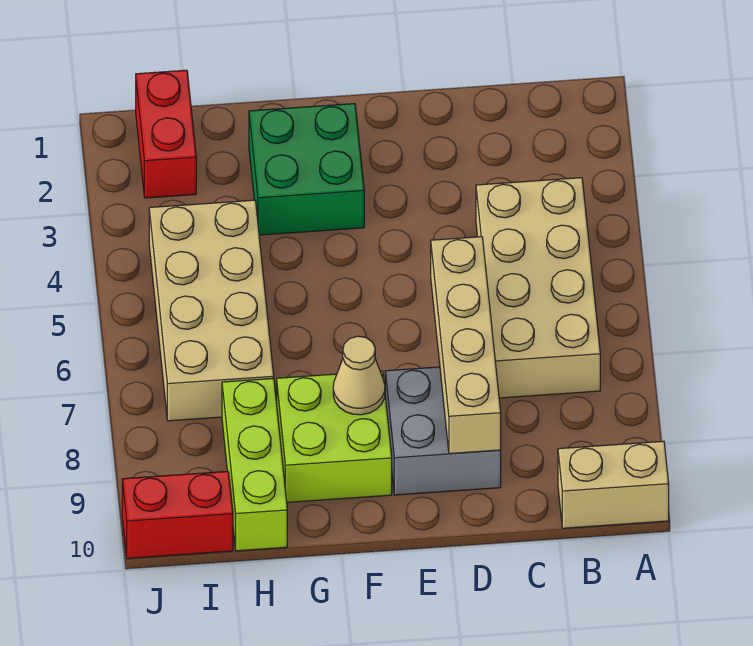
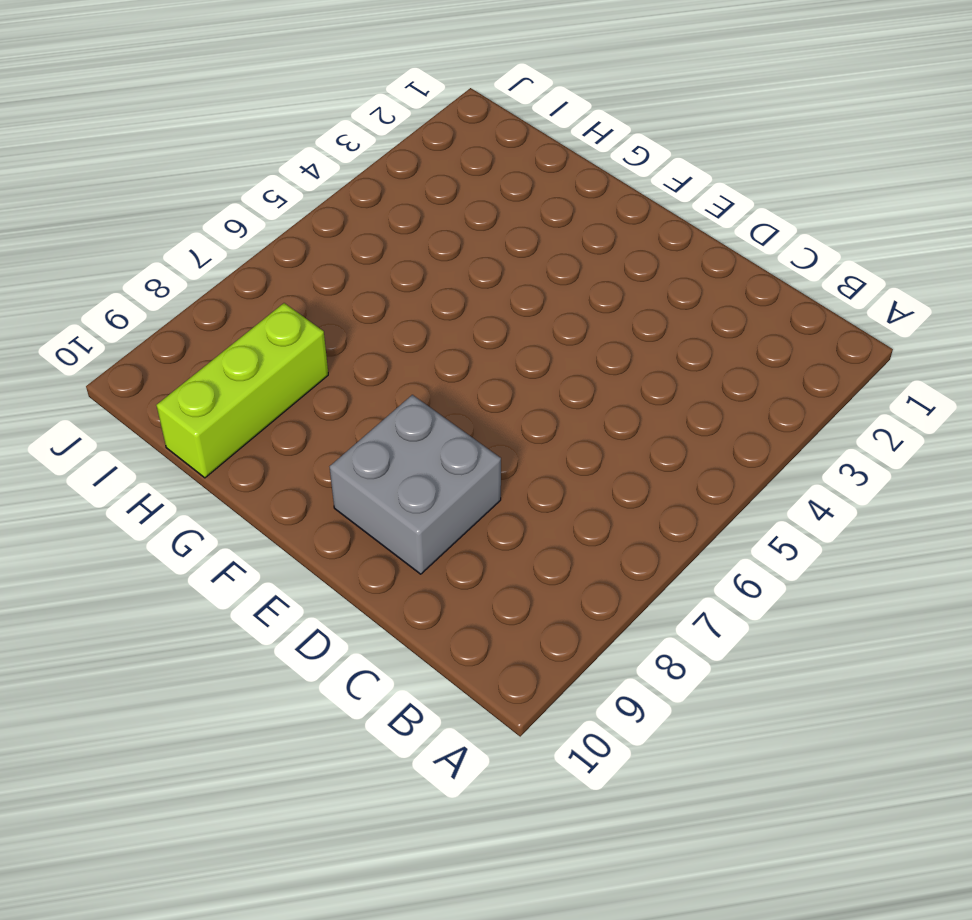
none -> tan brick A10:B10 level 1
none -> tan brick B4:C7 level 1

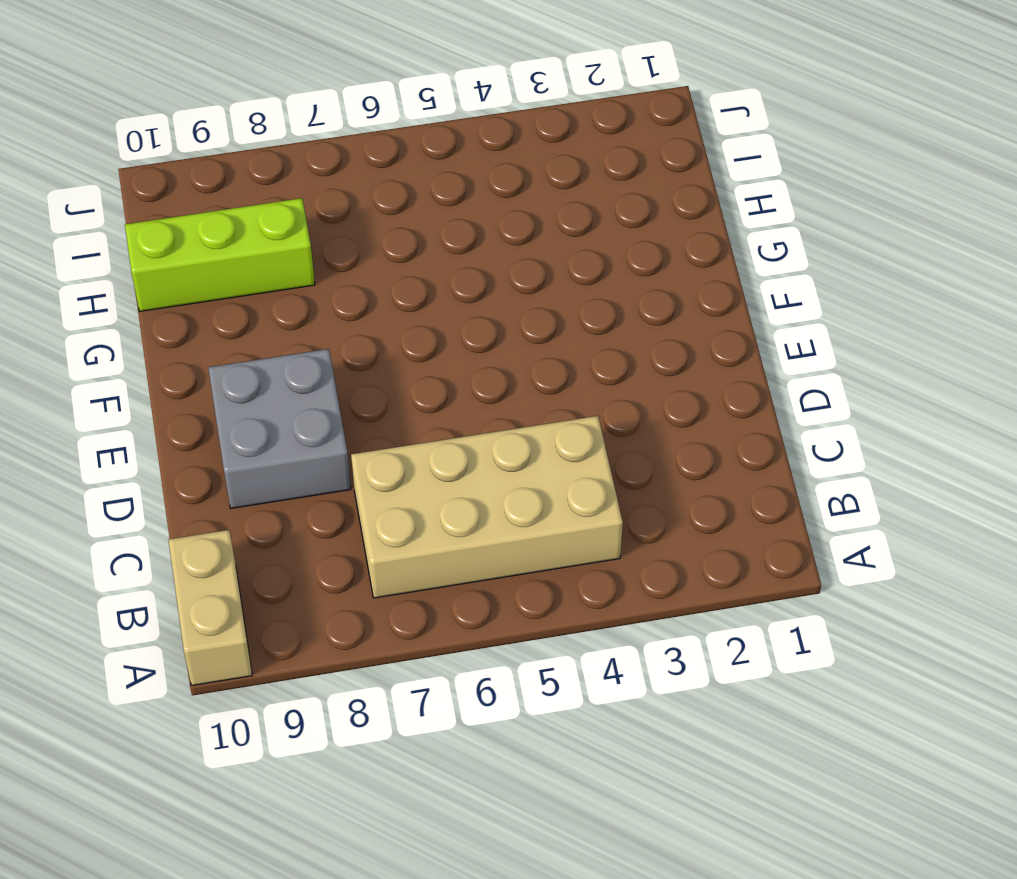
none -> green brick F2:G3 level 1
none -> lime brick F8:G9 level 1

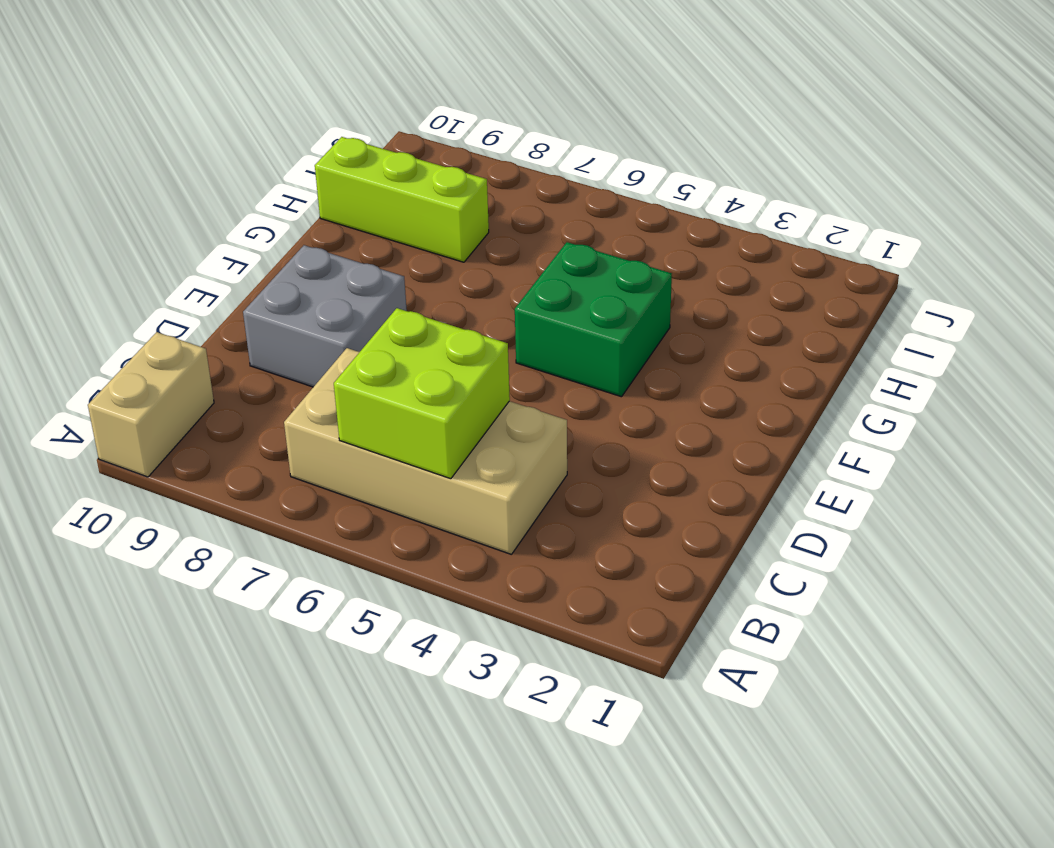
lime brick B5:C6 level 2 -> lime brick F8:G9 level 1
green brick F4:G5 level 1 -> green brick F2:G3 level 1
none -> tan brick H4:I7 level 1
none -> red brick I1:I2 level 1

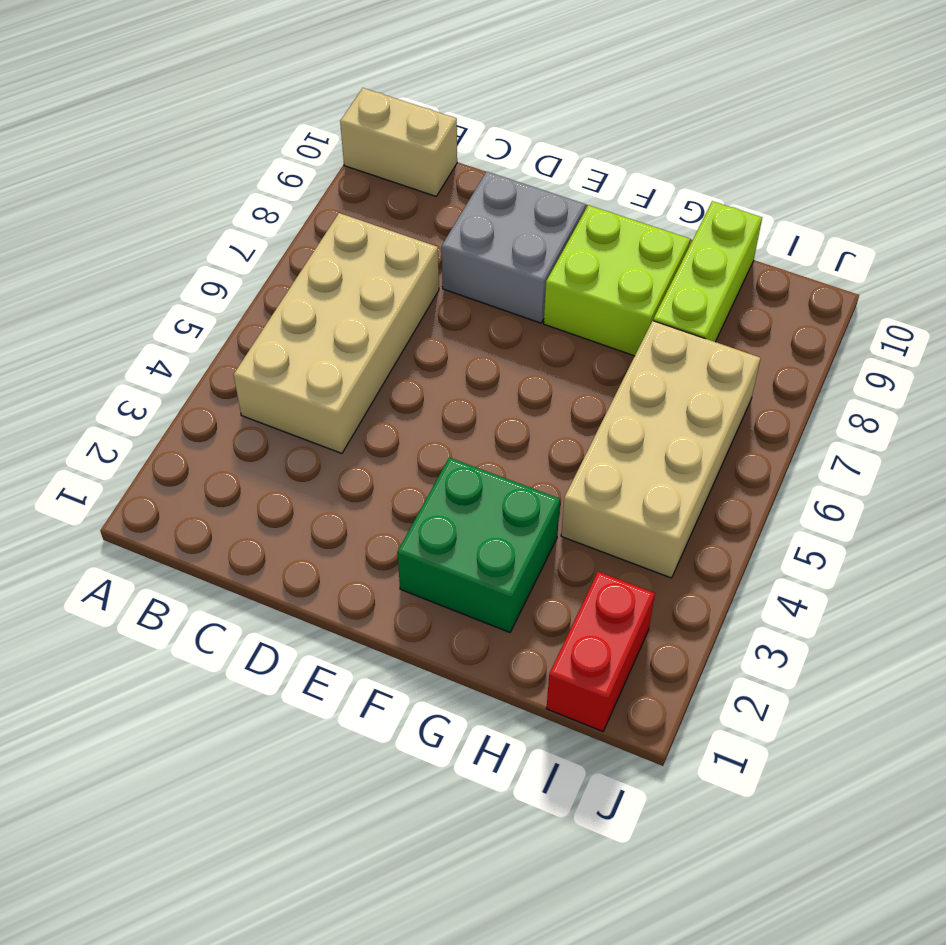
none -> red brick I10:J10 level 1
none -> tan brick D6:D9 level 2

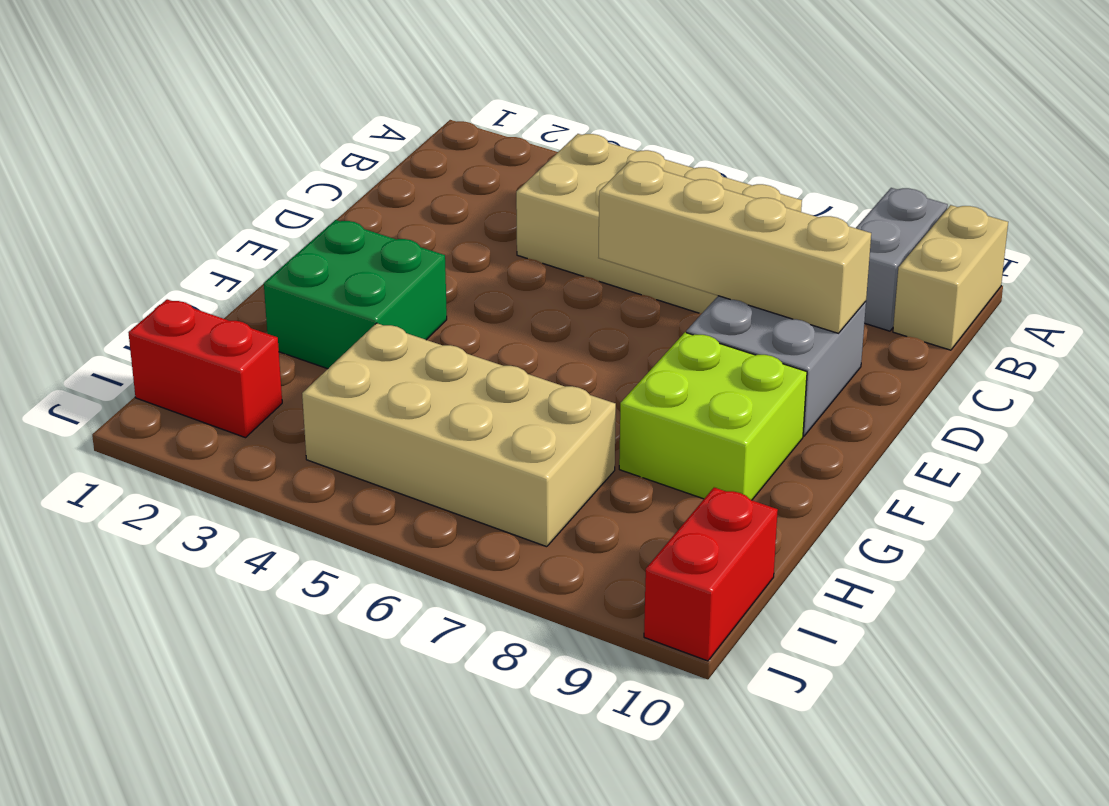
grey brick A9:B9 level 1 -> none
none -> lime brick H8:H10 level 1
none -> tan cone F8 level 2

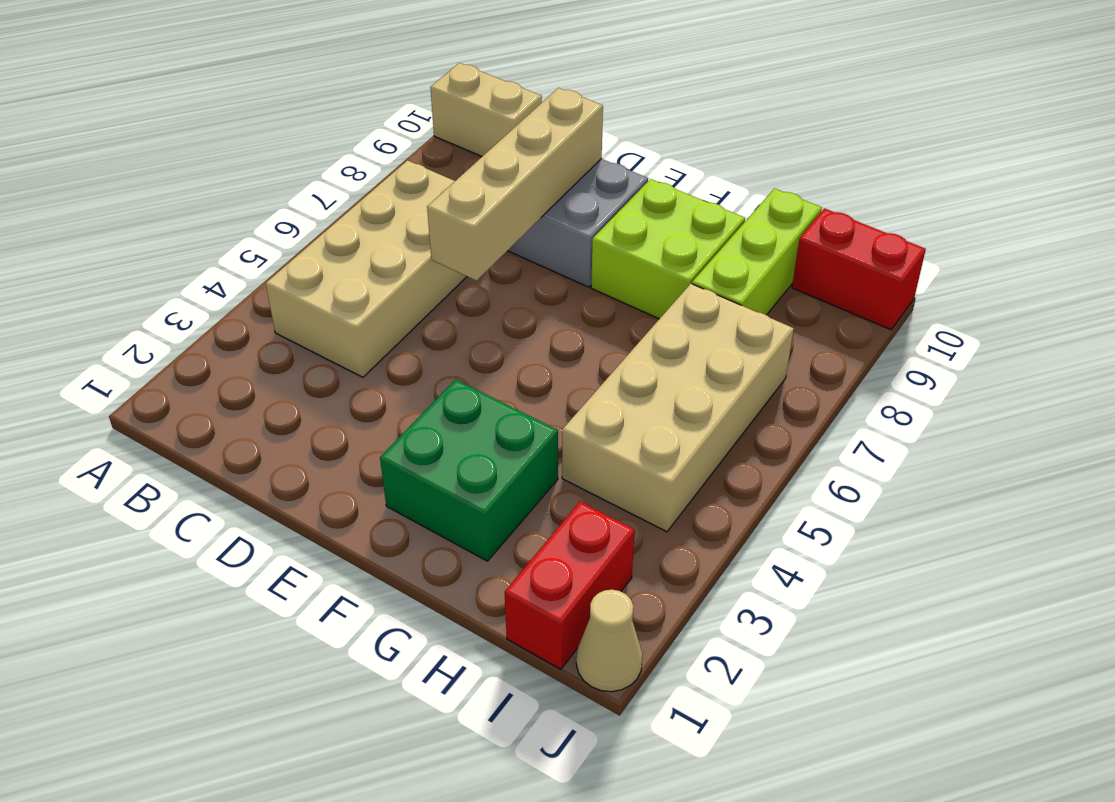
tan cone J1 level 1 -> tan cone F8 level 2

